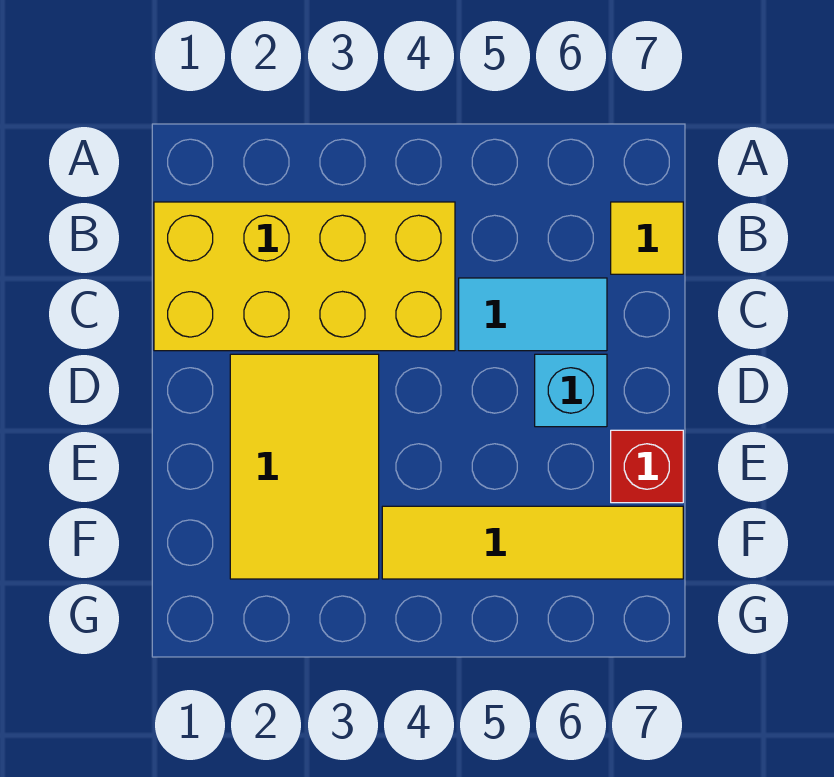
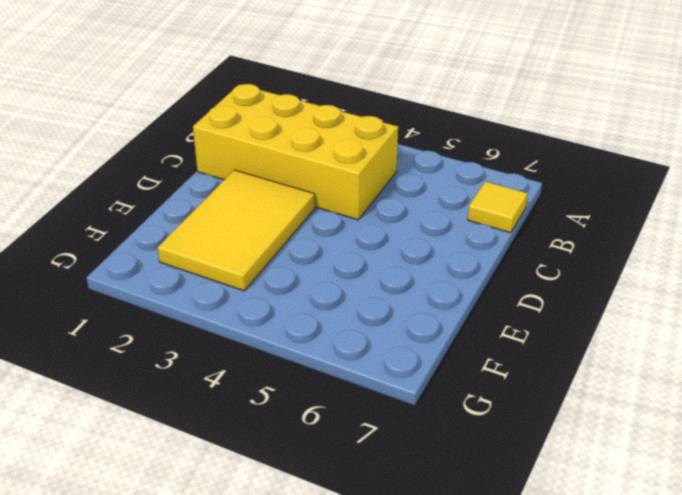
none -> cyan tile C5:C6 level 1
none -> cyan brick D6 level 1

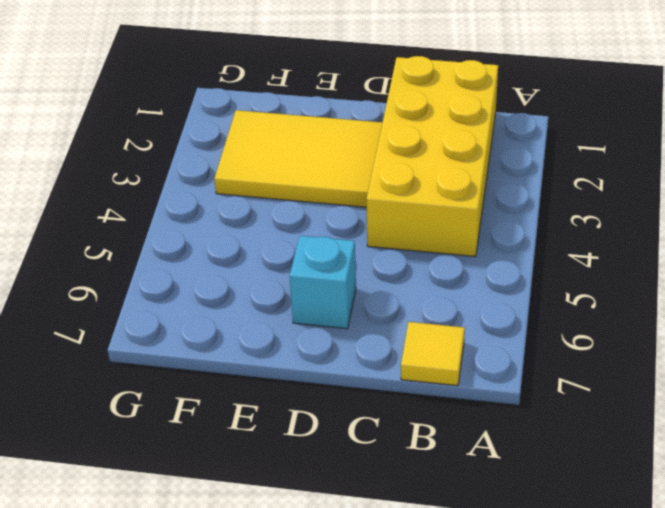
none -> cyan tile C5:C6 level 1
none -> red brick E7 level 1

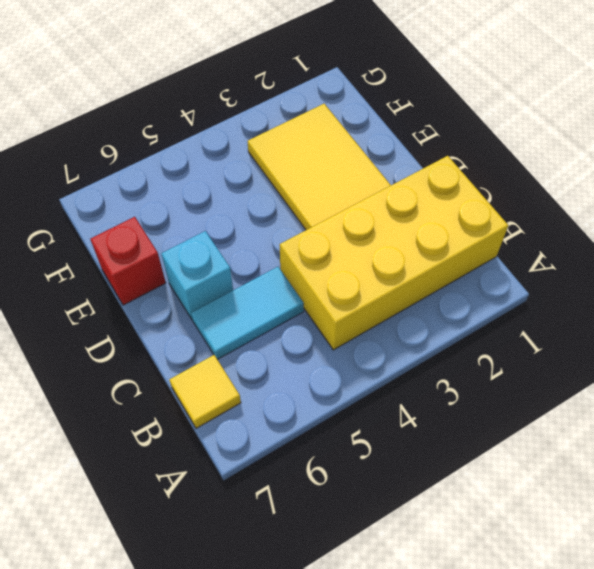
none -> yellow tile F4:F7 level 1

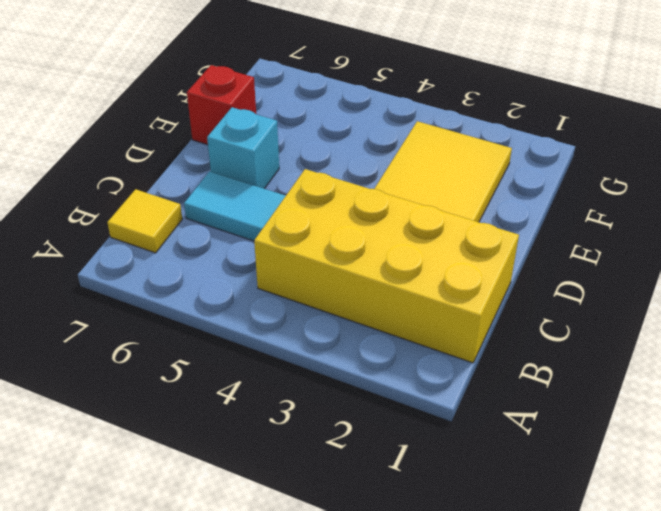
none -> yellow tile F4:F7 level 1

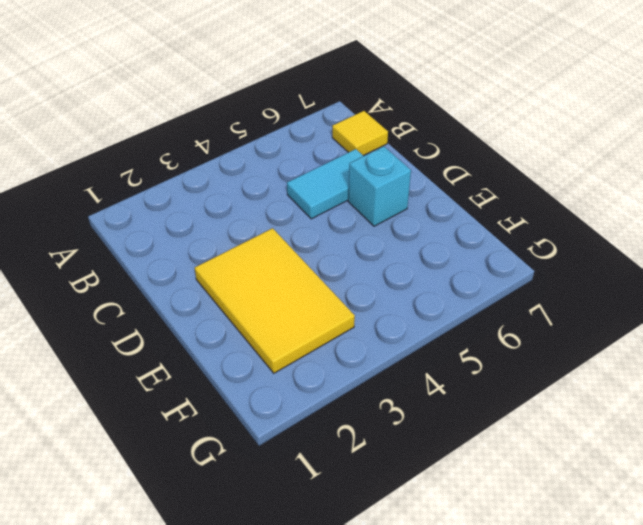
none -> yellow brick B1:C4 level 1
none -> red brick E7 level 1

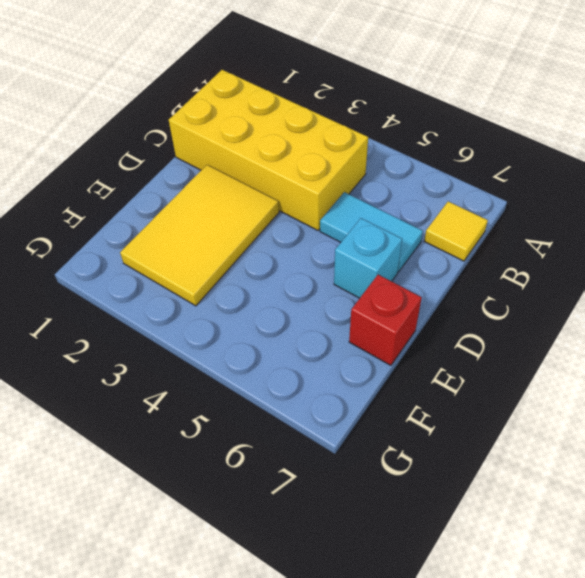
none -> yellow tile F4:F7 level 1

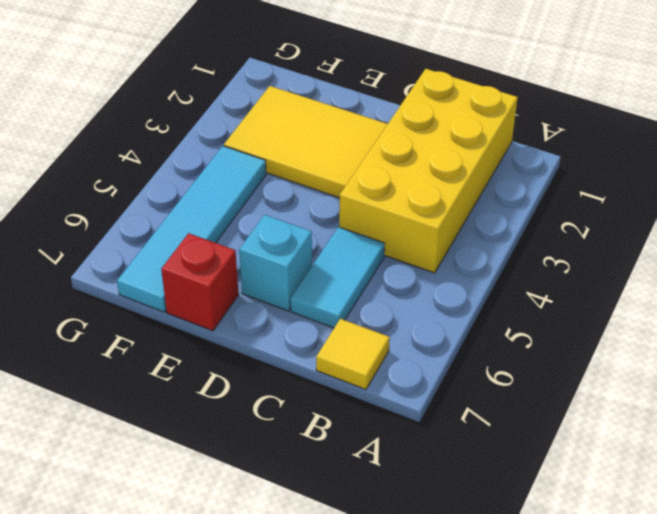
cyan tile F4:F7 level 1 -> yellow tile F4:F7 level 1

